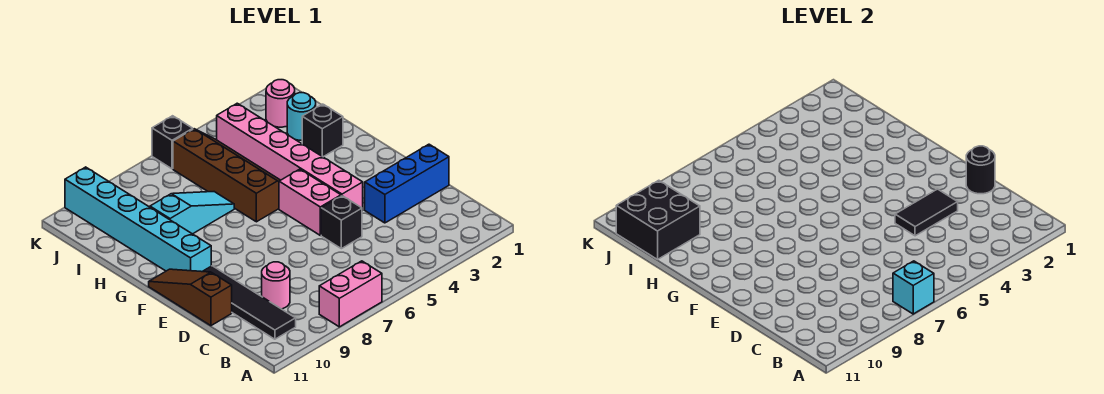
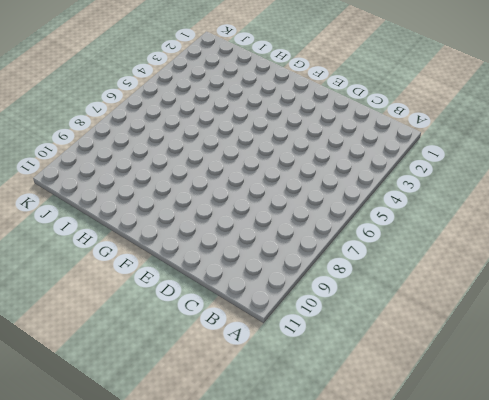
none -> pink brick A7:A8 level 1
none -> black tile B10:E10 level 1
none -> pink round brick C9 level 1

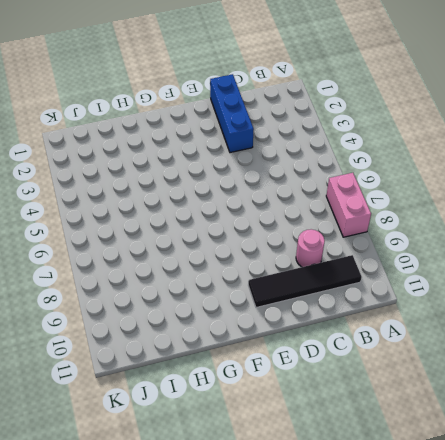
none -> black brick D5 level 1
none -> brown slope D11:F11 level 1 top D
none -> pink brick E4:J4 level 1

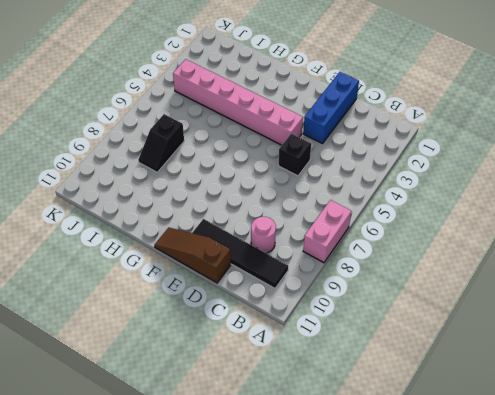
black slope I7:I8 level 1 top 7 -> none
none -> pink brick E5:F5 level 1
none -> cyan brick F10:K10 level 1
none -> brown slope G5:J6 level 1 top 6

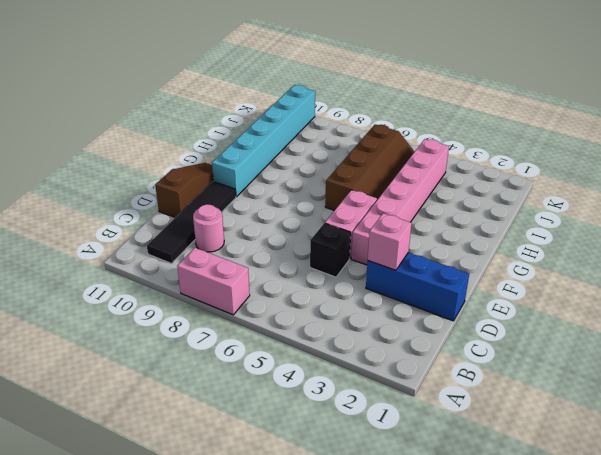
pink brick D3 level 2 -> black tile D3:D4 level 2
none -> black brick H2 level 1
none -> cyan slope H7:H9 level 1 top 9
none -> cyan round brick I2 level 1

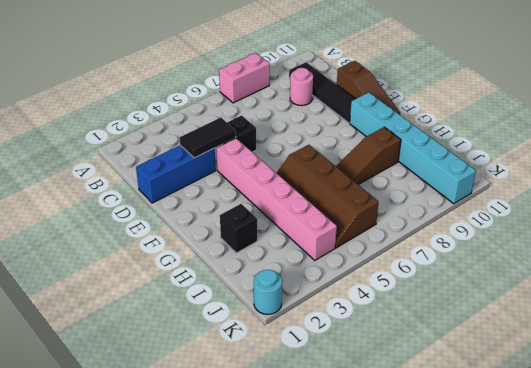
brown slope H7:H9 level 1 top 9 -> cyan slope H7:H9 level 1 top 9
cyan round brick K1 level 1 -> cyan round brick I2 level 1
none -> pink brick E5:F5 level 1
none -> pink round brick J2 level 1
none -> black brick K6 level 1

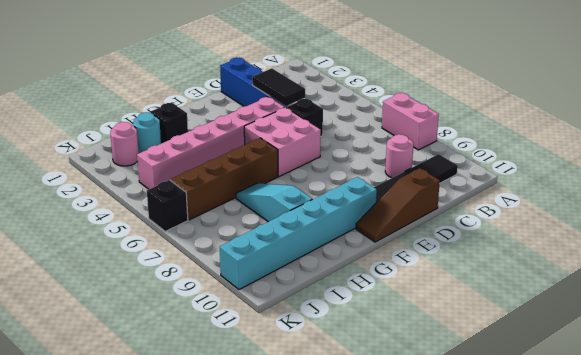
pink brick E5:F6 level 1 -> pink brick E5:F5 level 1
none -> cyan brick A7 level 2
none -> black round brick D1 level 2
none -> black brick I10:J11 level 2

